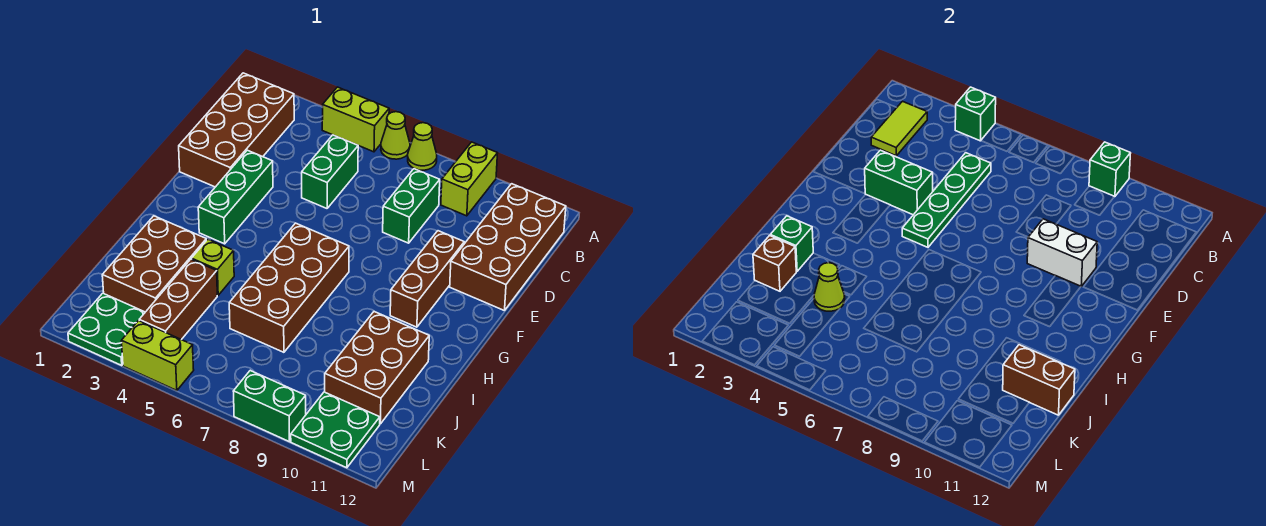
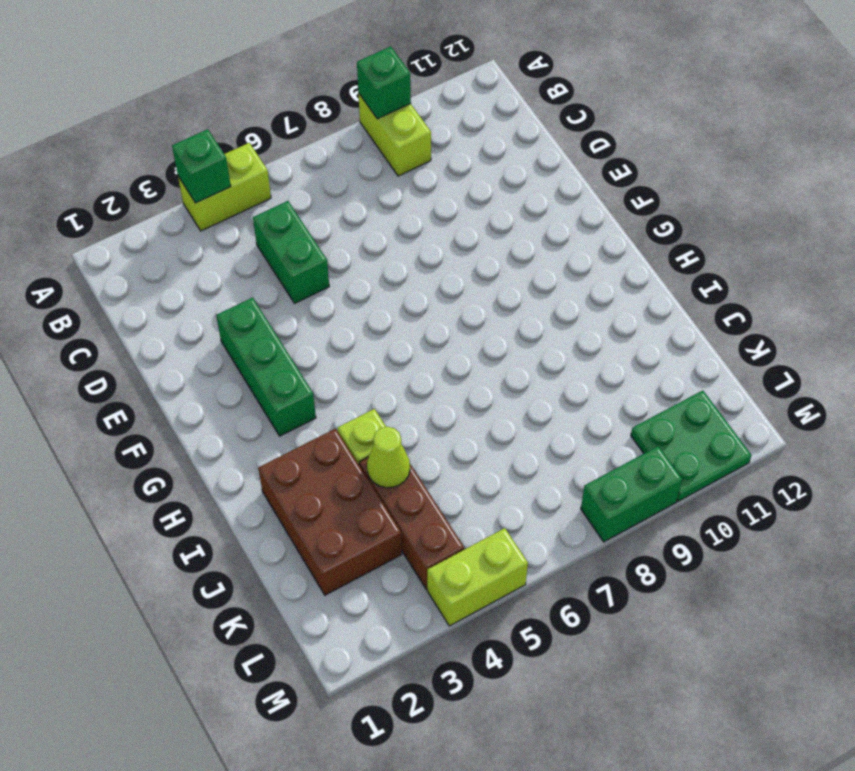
none -> lime cone A6 level 1
none -> lime cone A7 level 1
none -> brown brick B1:E2 level 1

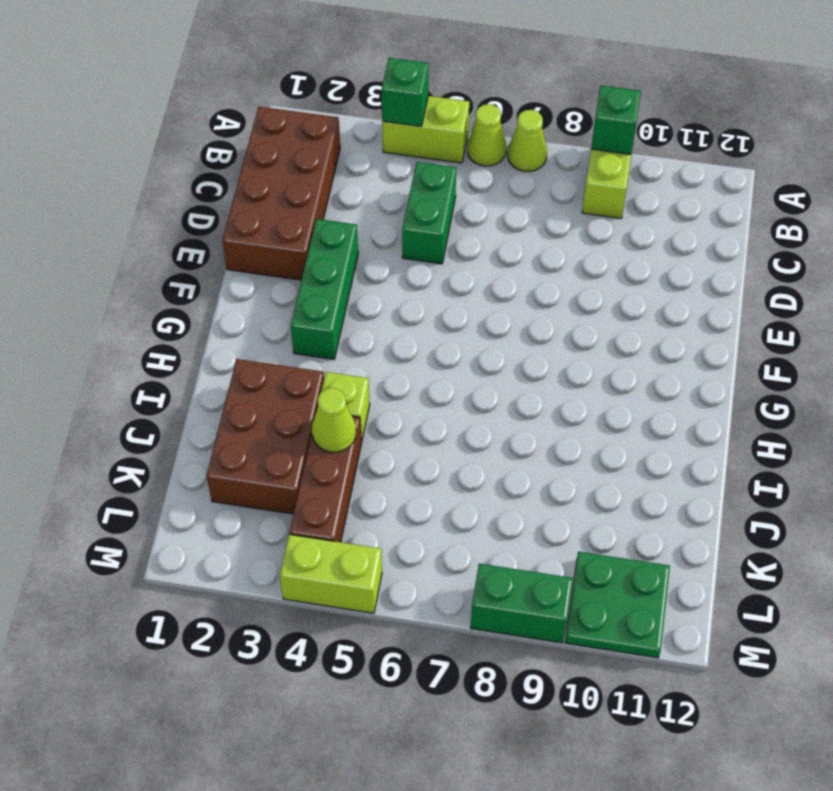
none -> brown brick B11:E12 level 1
none -> green brick C8:D8 level 1
none -> brown brick E10:G10 level 1

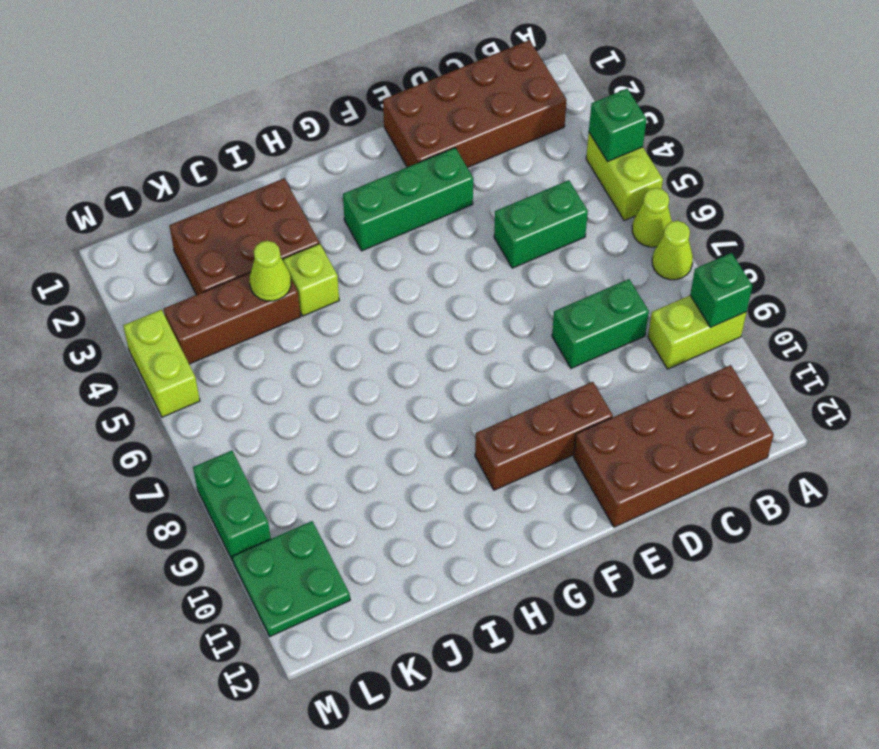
none -> brown brick G6:J7 level 1
none -> brown brick I10:K11 level 1
none -> green plate L2:M3 level 1

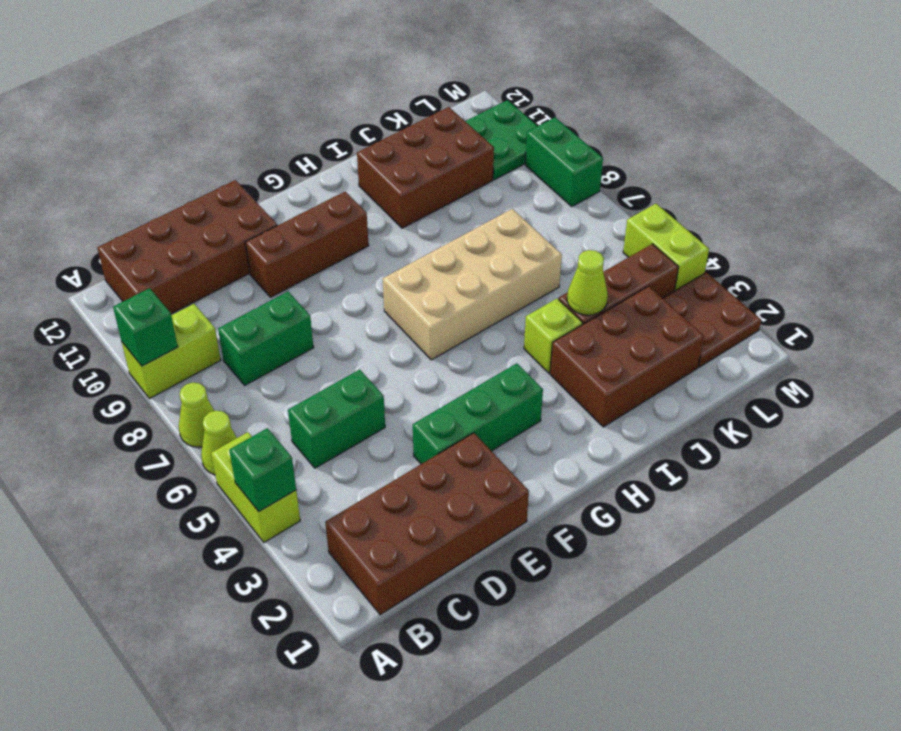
tan brick G6:J7 level 1 -> brown brick G6:J7 level 1
brown plate L2:M3 level 1 -> green plate L2:M3 level 1
none -> lime tile B2:C2 level 2
none -> green plate C5:F5 level 2
none -> green brick E3:E4 level 2

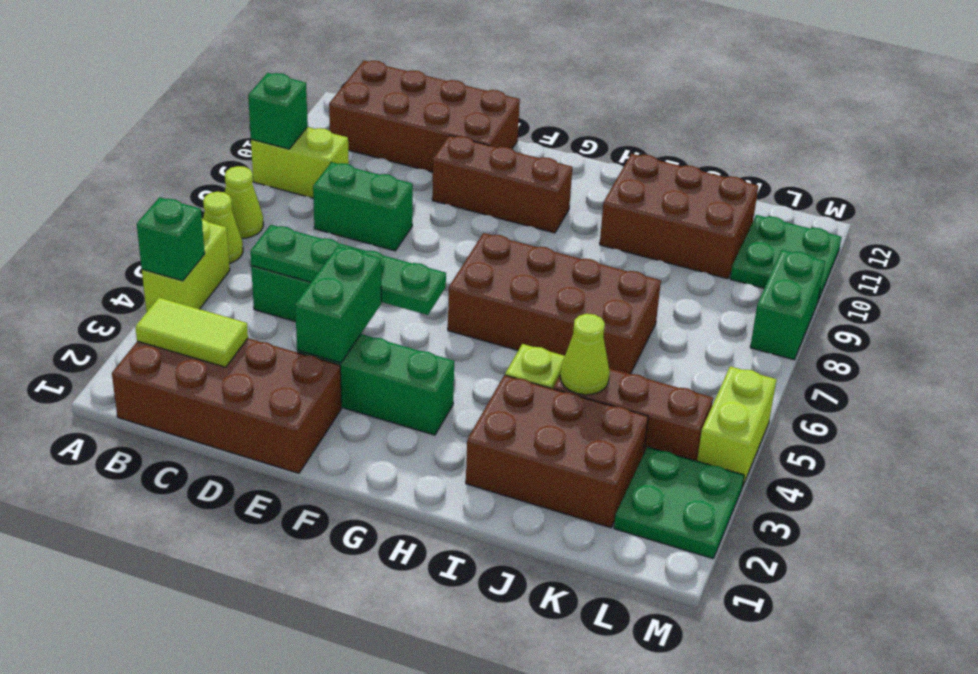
none -> white brick E9:E10 level 2
none -> green brick I2 level 2
none -> brown brick J2 level 2

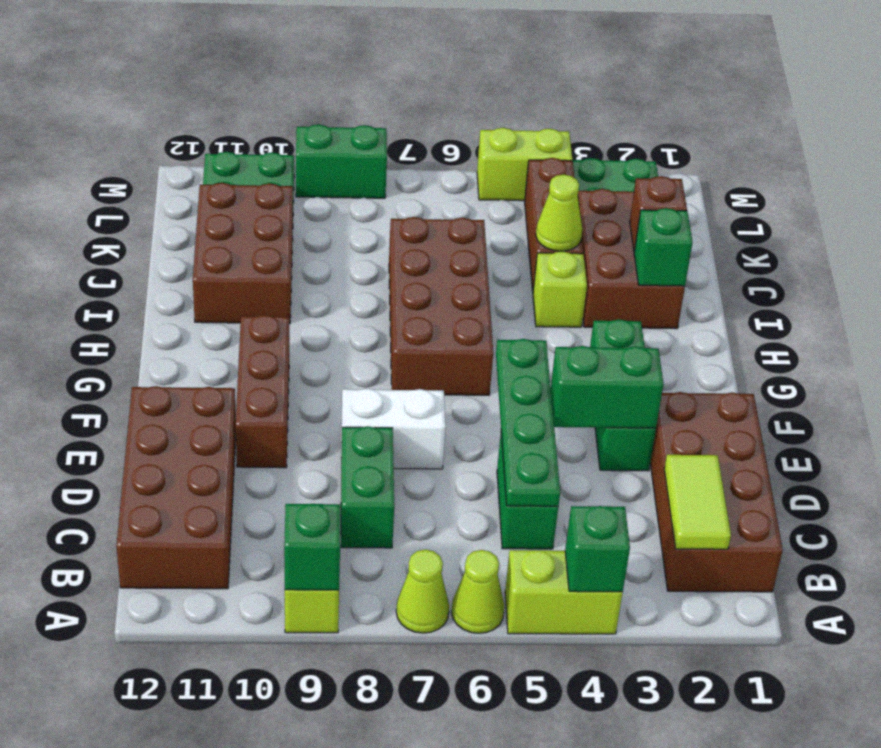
white brick E7:E8 level 1 -> white brick E9:E10 level 2
none -> brown brick J11:J12 level 2

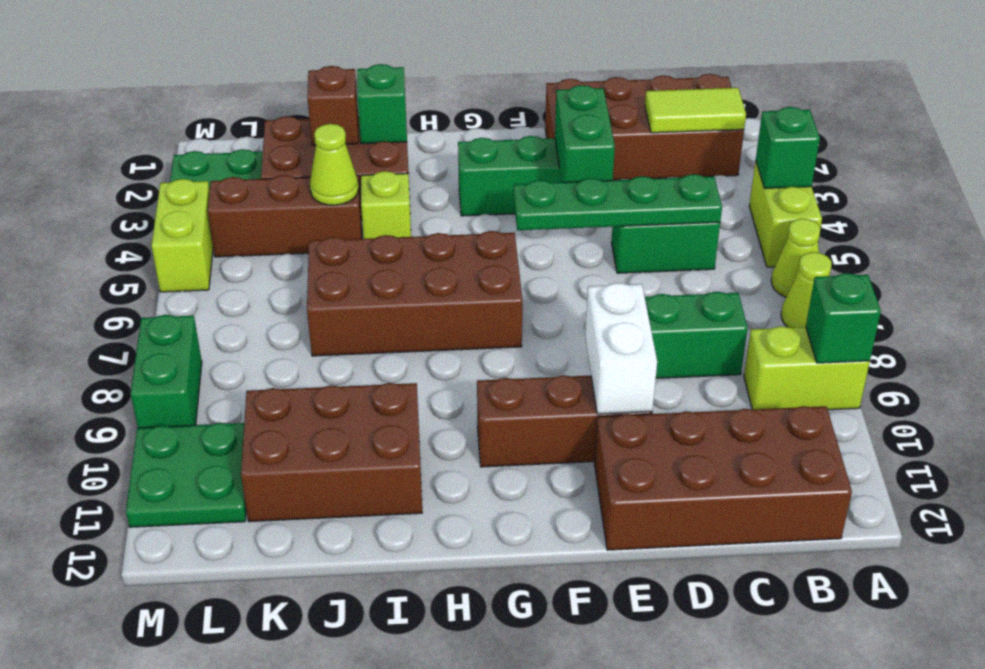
none -> brown brick J11:J12 level 2

